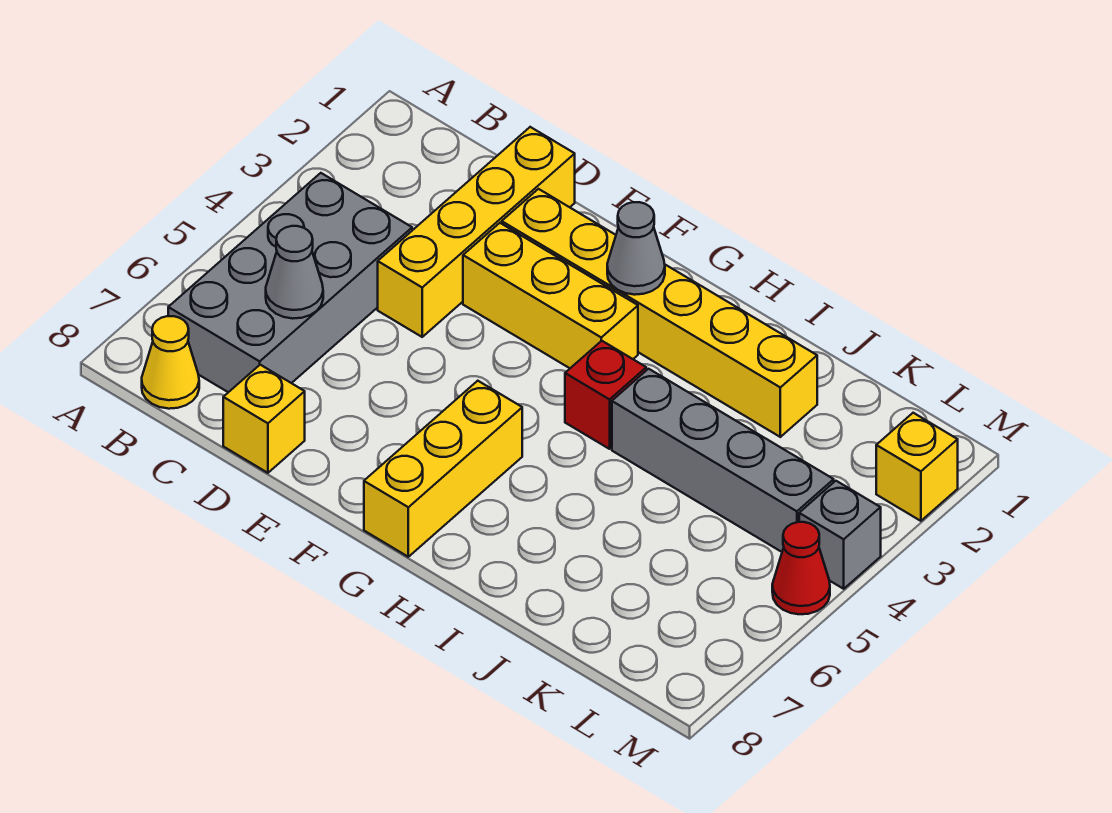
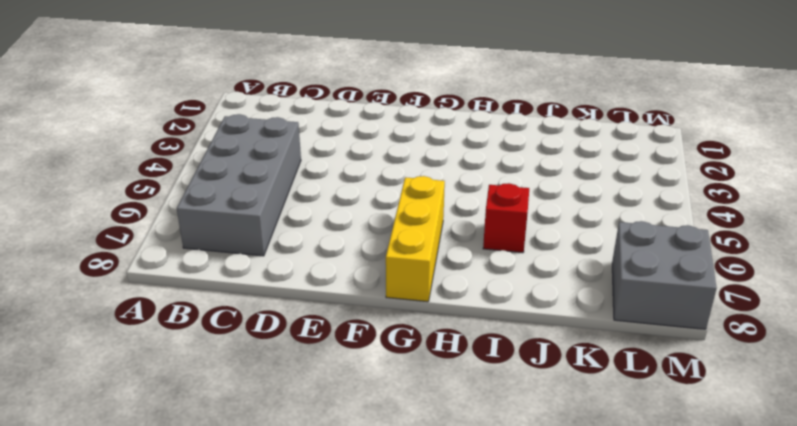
red brick I6 level 1 -> red brick H4 level 1
grey brick L7:M8 level 1 -> none
none -> yellow cone B8 level 1
none -> yellow brick D1:D4 level 1
none -> yellow brick D8 level 1

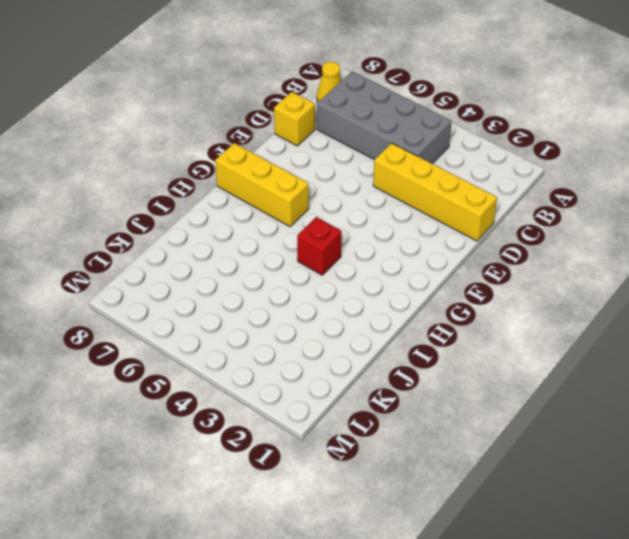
none -> yellow brick E2:J2 level 1
none -> yellow brick E3:G3 level 1
none -> grey brick I4:L4 level 1

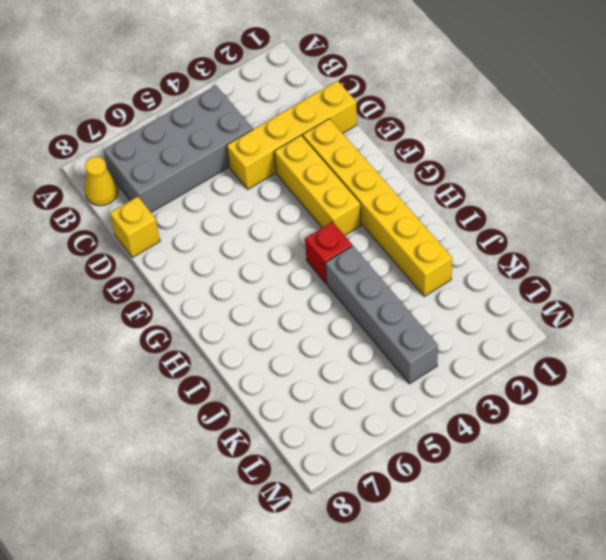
none -> yellow brick G6:G8 level 1
none -> yellow brick M2 level 1
none -> grey brick M4 level 1

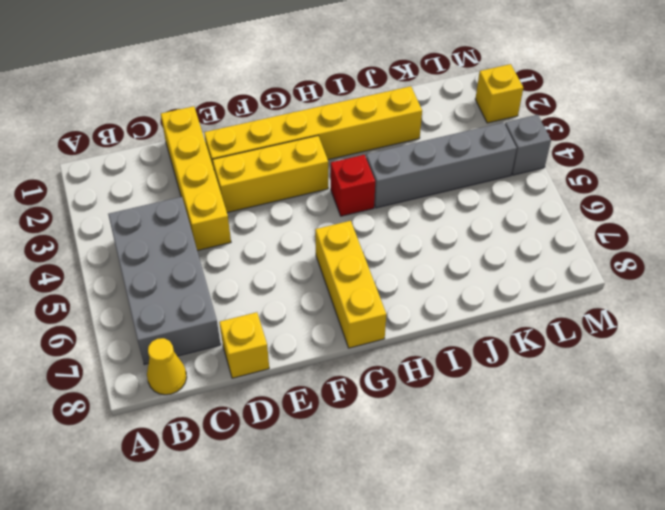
none -> red cone M5 level 1
none -> grey cone C6 level 2
none -> grey cone G2 level 2

